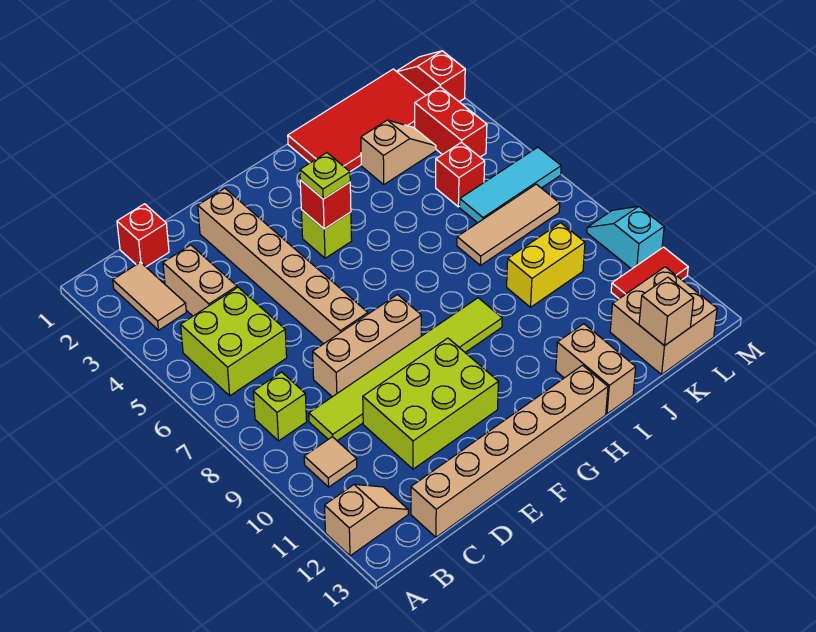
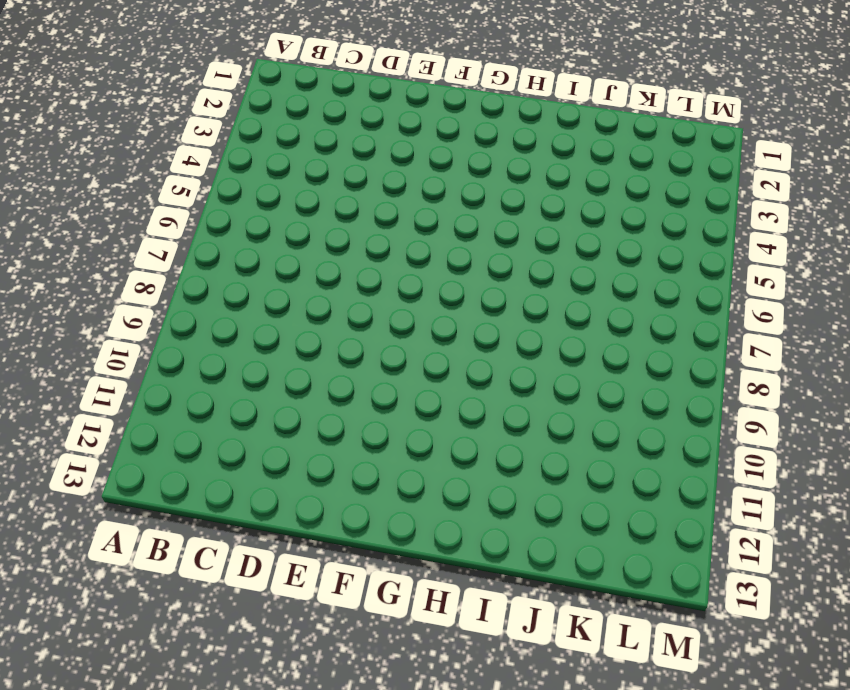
none -> tan slope A12:B12 level 1 top A
none -> tan tile B2:B3 level 1
none -> lime brick B5:C6 level 1

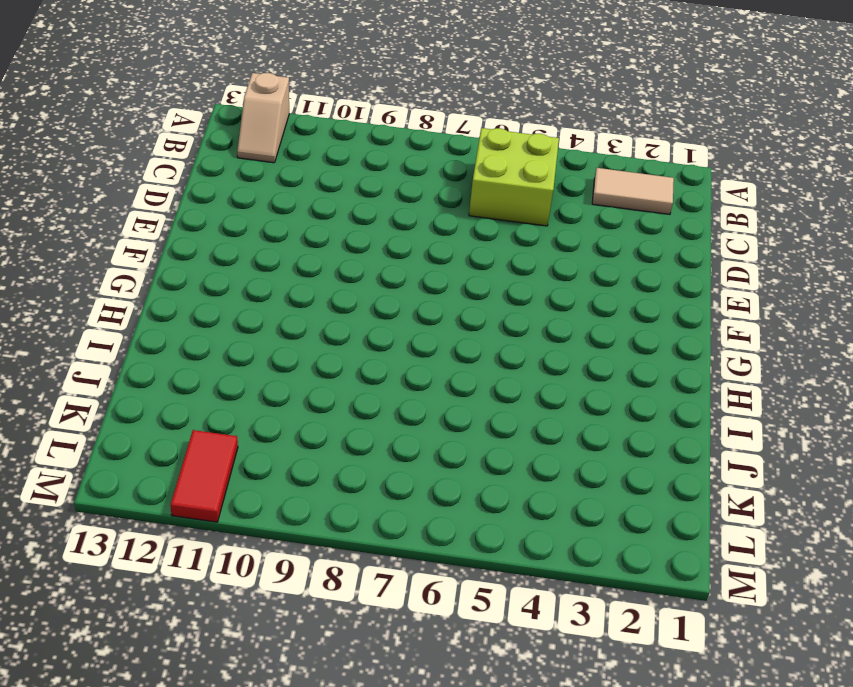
none -> lime brick B8 level 1
none -> tan tile B10 level 1
none -> red brick C1 level 1

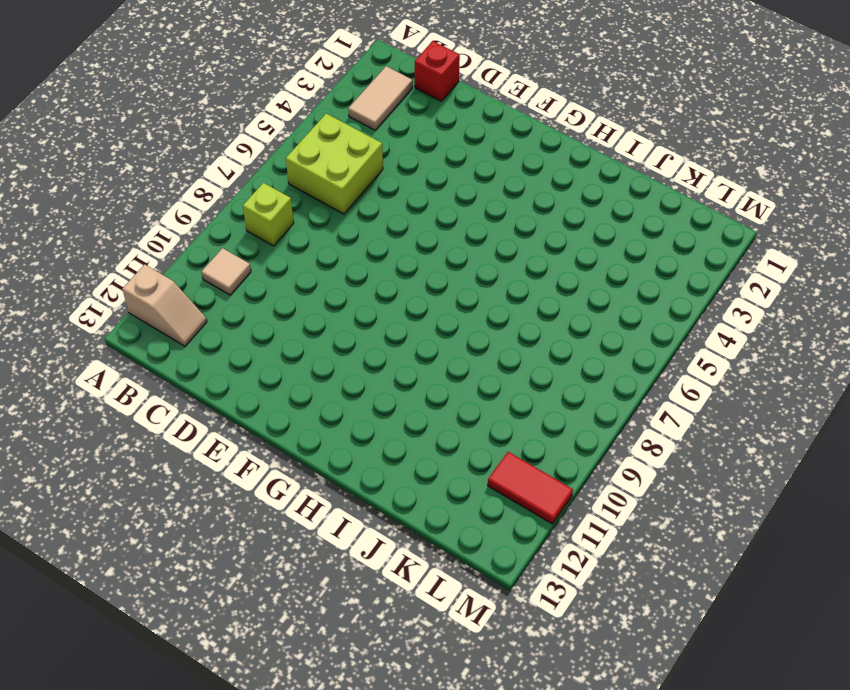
none -> tan brick C3:C4 level 1
none -> lime tile C9:H9 level 1
none -> tan brick C13:H13 level 1

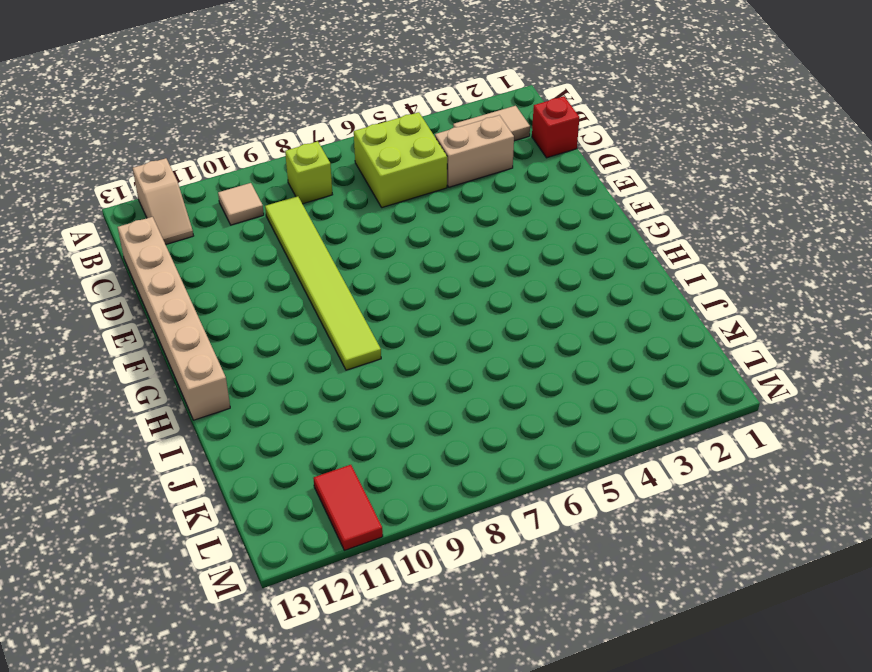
none -> tan brick D8:F8 level 1
none -> lime brick D10:F11 level 1
none -> tan brick E2:E7 level 1

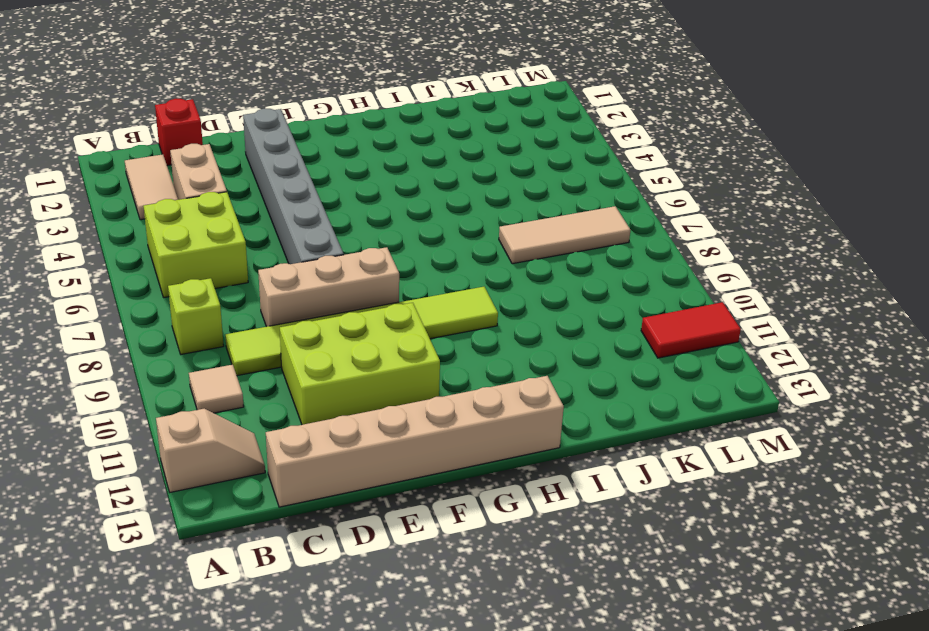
grey brick E2:E7 level 1 -> tan brick E2:E7 level 1
none -> lime brick G4 level 1
none -> red tile I1:L2 level 1
none -> tan brick I12:I13 level 1

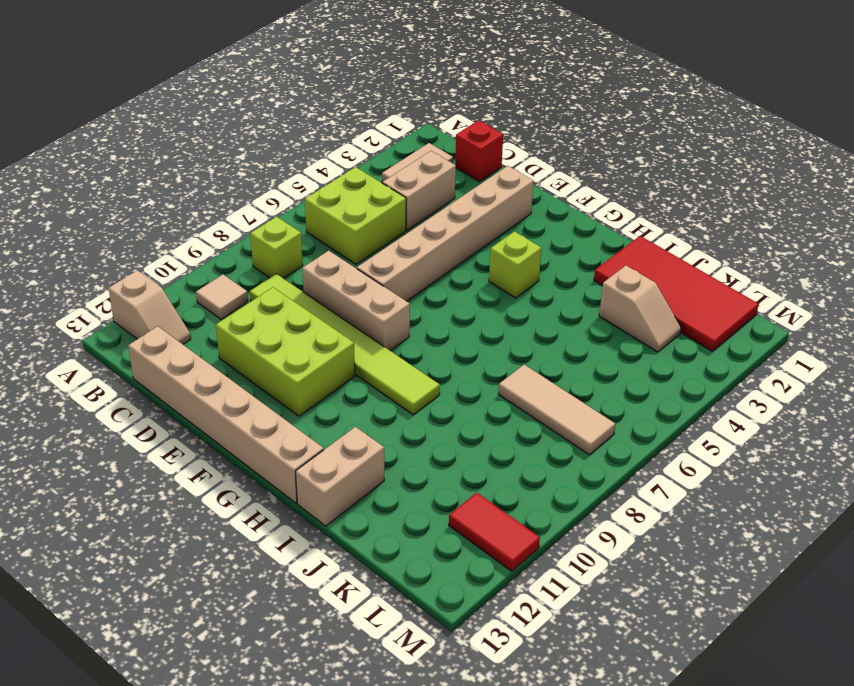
none -> yellow brick J9:K9 level 1
none -> red brick K5 level 1
none -> cyan tile K6:M6 level 1

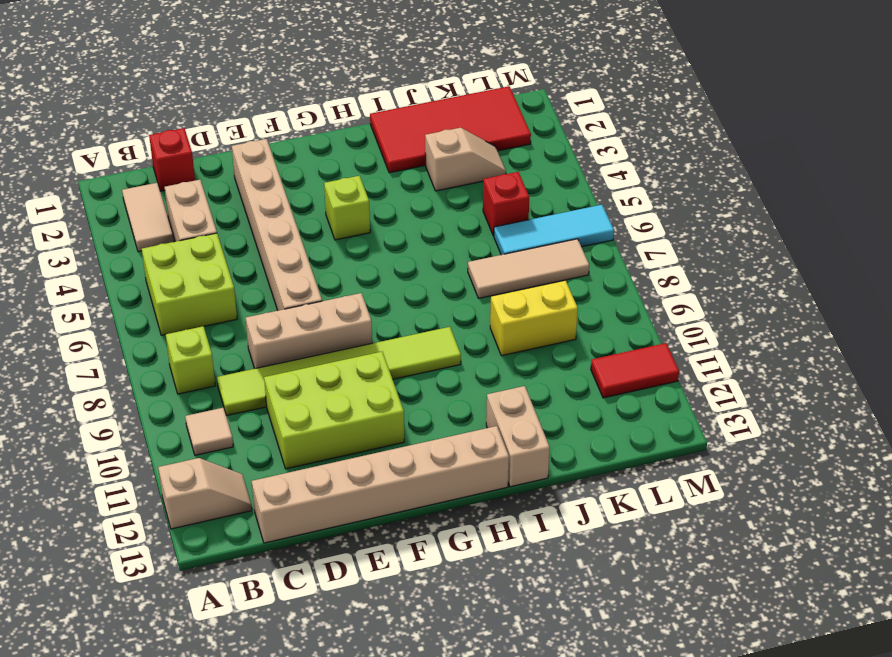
none -> tan brick K12:L13 level 1
none -> red brick L3:L4 level 1
none -> red slope M1:M2 level 1 top 2

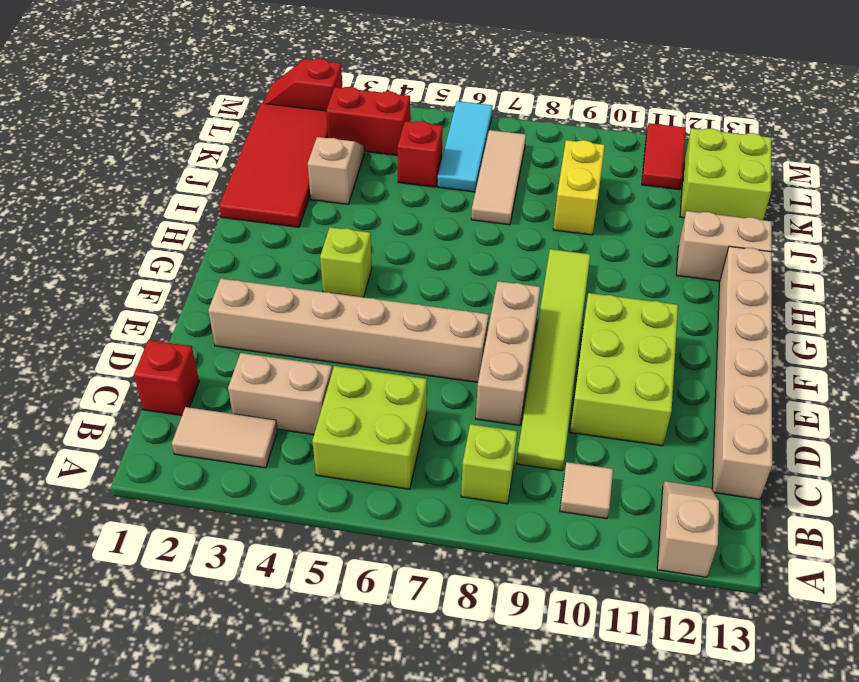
lime brick K12:L13 level 1 -> tan brick K12:L13 level 1
none -> cyan slope M9:M10 level 1 top 10
none -> red brick G4 level 2
none -> tan brick K13 level 2

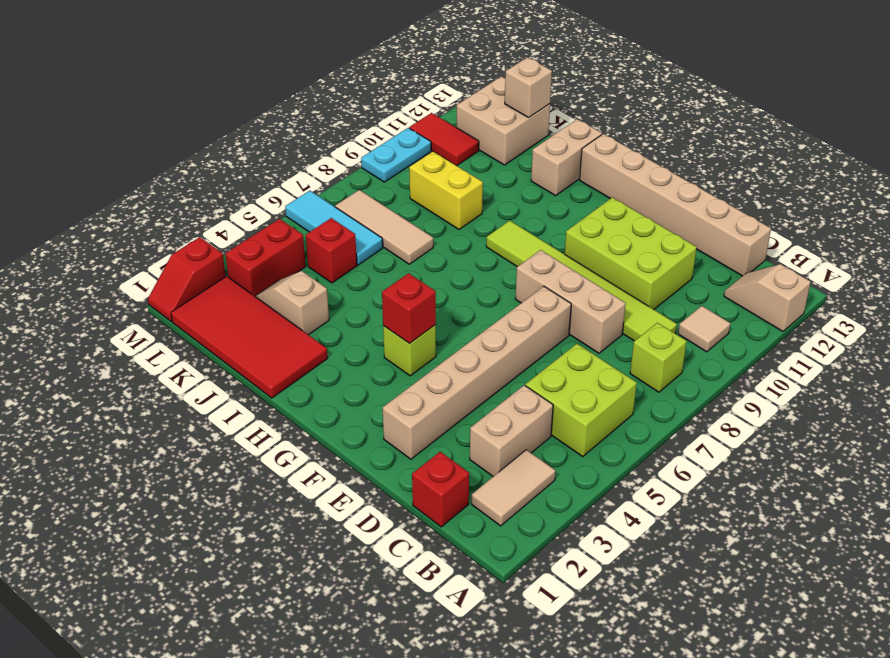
cyan plate M9:M10 level 1 -> cyan slope M9:M10 level 1 top 10
none -> lime plate G4 level 3

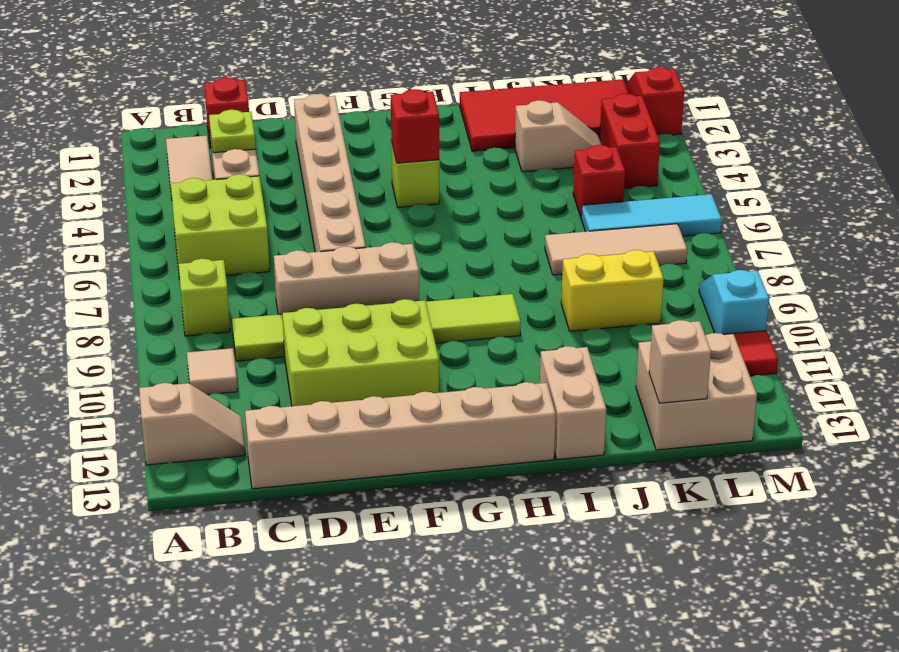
lime plate C3 level 2 -> lime plate G4 level 3

